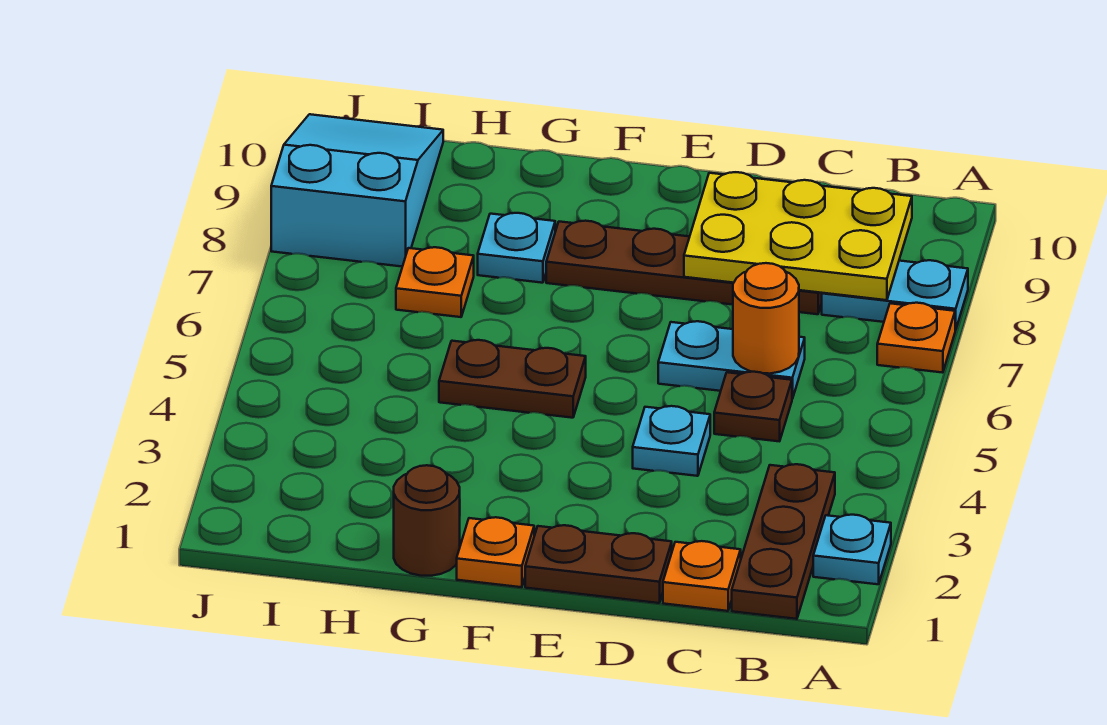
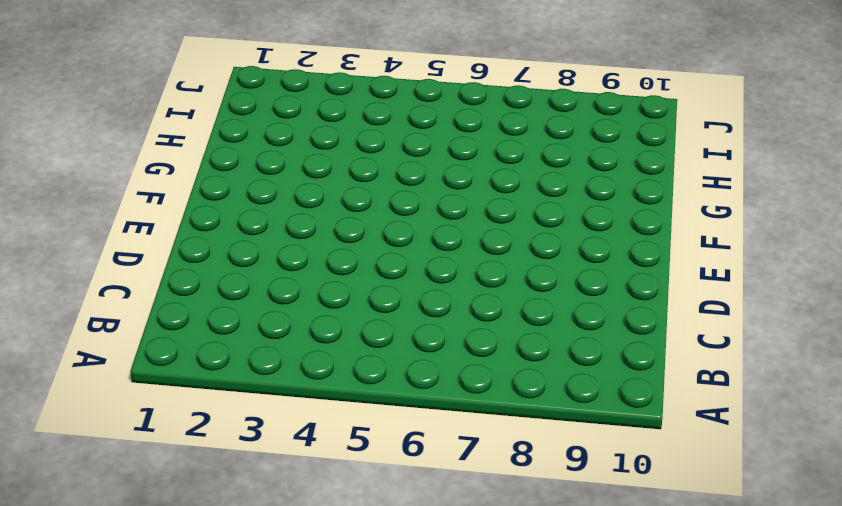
none -> cyan plate A2 level 1
none -> orange plate A7 level 1
none -> cyan plate A8:B8 level 1

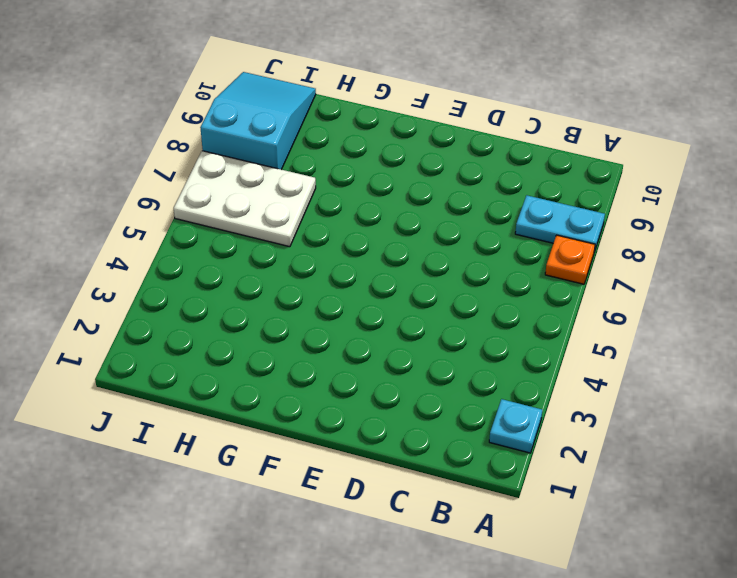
white plate H6:J7 level 1 -> orange plate H7 level 1
none -> brown plate B1:B3 level 1
none -> orange plate C1 level 1
none -> brown plate C5 level 1

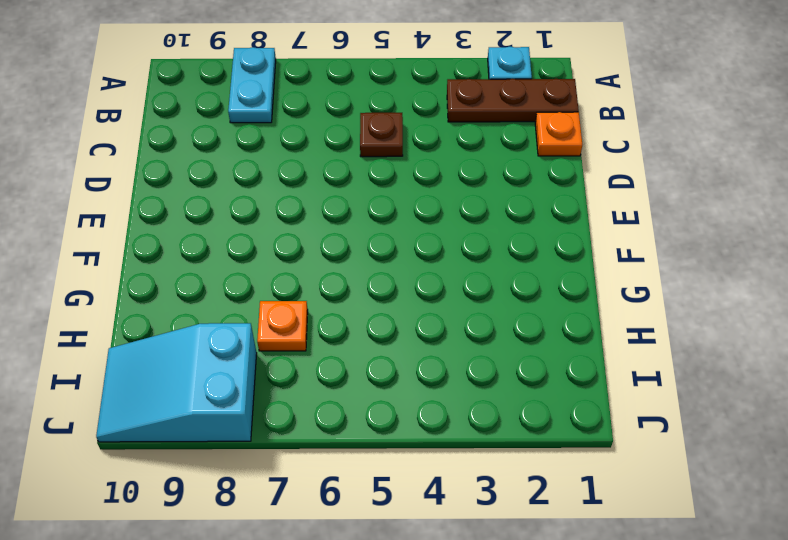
none -> orange plate A7 level 1
none -> cyan plate C6:D6 level 1
none -> brown plate C8:F8 level 1

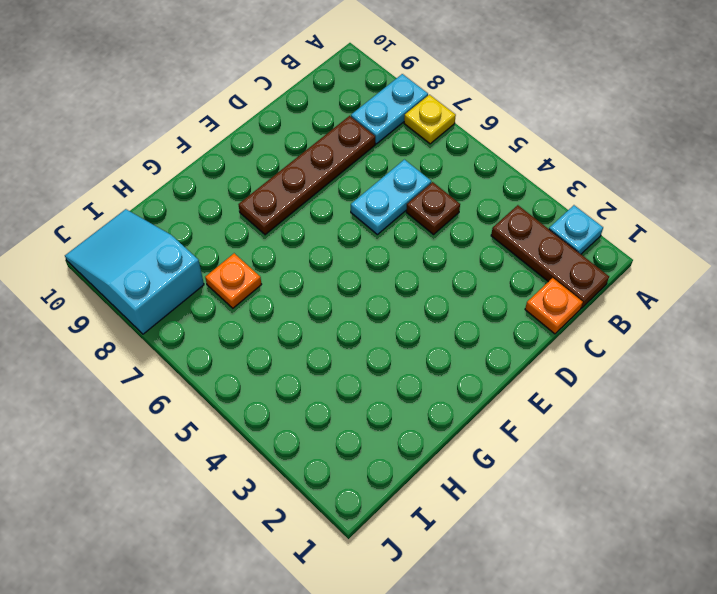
yellow plate A7 level 1 -> orange plate A7 level 1
none -> brown plate D1:E1 level 1
none -> cyan plate D4 level 1
none -> orange plate F1 level 1

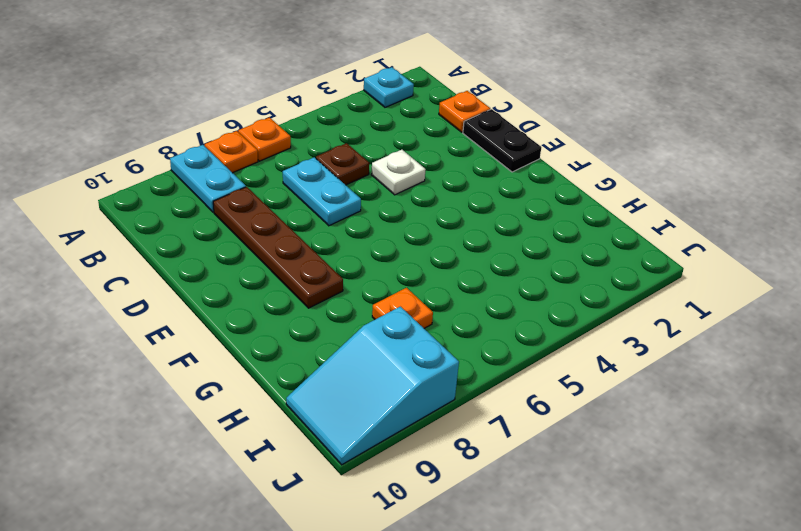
orange plate A6 level 1 -> orange plate F1 level 1
black plate D1:E1 level 1 -> brown plate D1:E1 level 1
white plate D4 level 1 -> cyan plate D4 level 1
none -> brown plate B1:B3 level 1
none -> brown plate F5:G5 level 1
none -> brown round brick G1 level 1

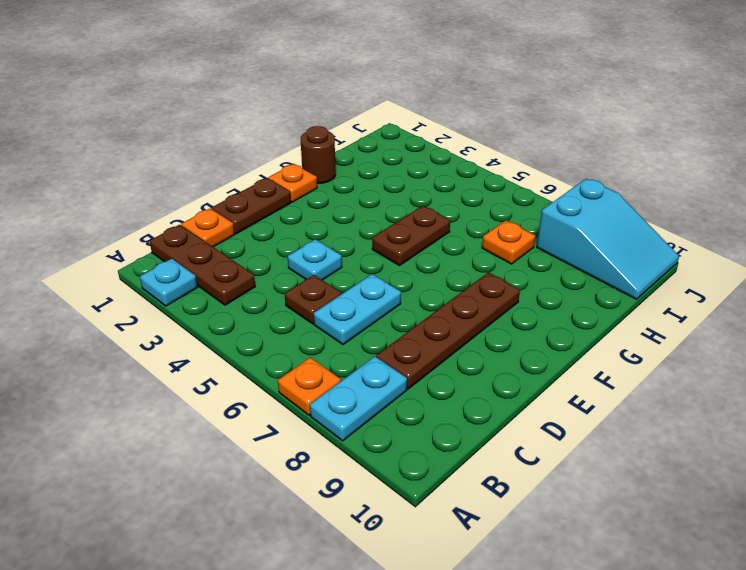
none -> cyan plate G8 level 1
none -> yellow plate B8:D9 level 2
none -> orange round brick C6 level 2

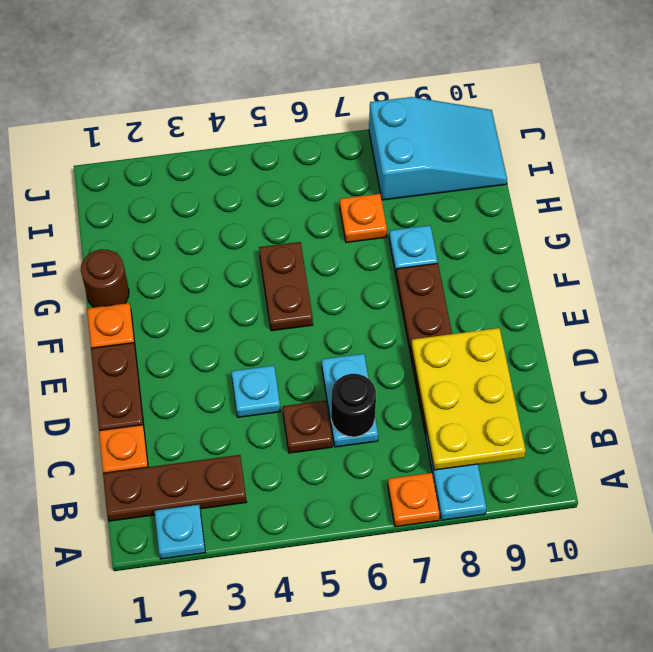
black round brick C6 level 2 -> orange round brick C6 level 2

